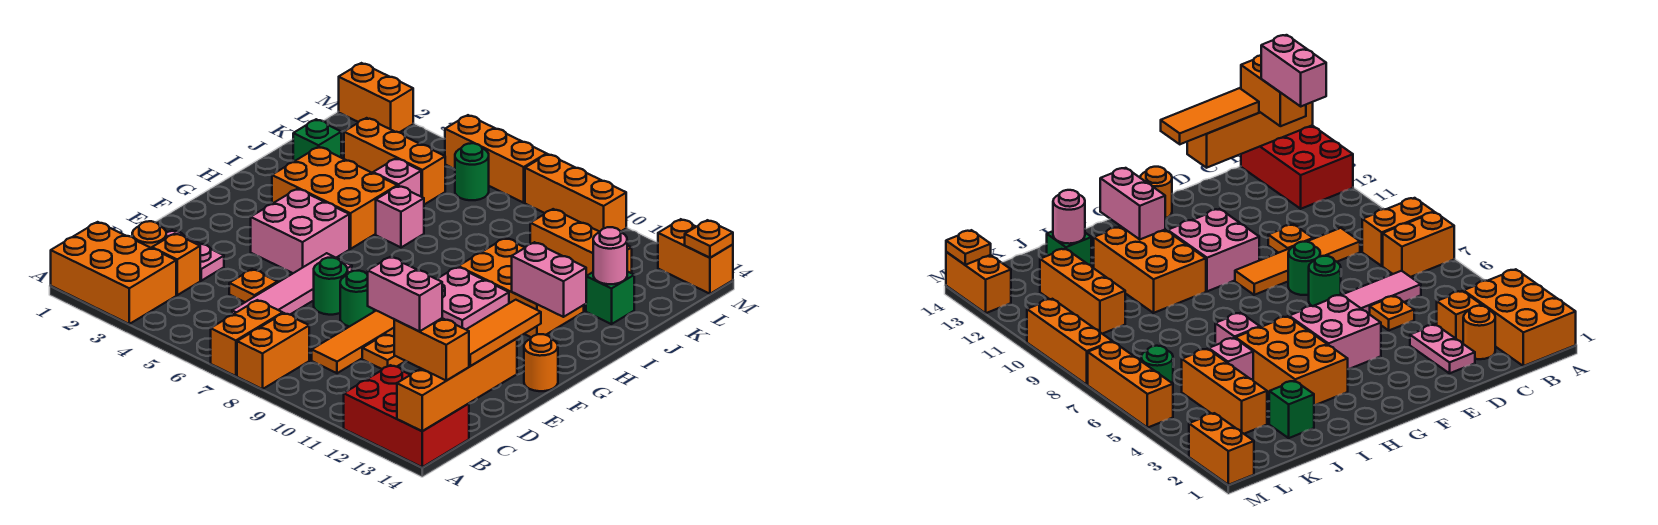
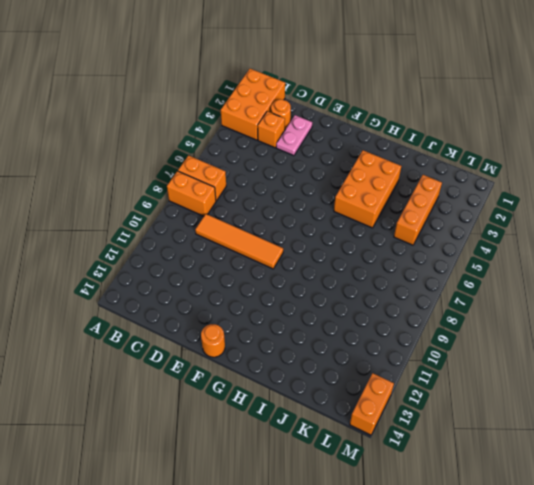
none -> red brick A12:B14 level 1
none -> pink tile C6:F6 level 1
none -> orange plate D5 level 1
none -> orange plate D10 level 1

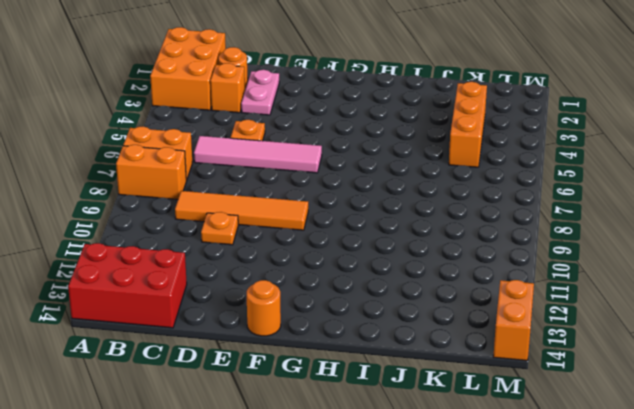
red brick A13:C14 level 1 -> red brick A12:B14 level 1
none -> green round brick E7 level 1
none -> green round brick E8 level 1
none -> pink brick F4:G5 level 1
none -> pink brick F10:G11 level 1

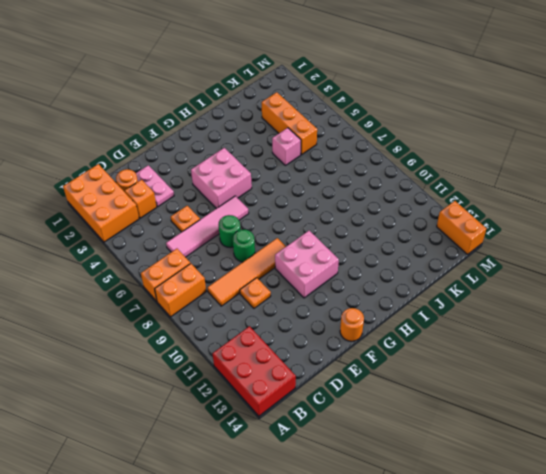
none -> orange brick H3:I5 level 1
none -> orange brick H10:I12 level 1
none -> pink brick I6 level 1
none -> green brick J2 level 1

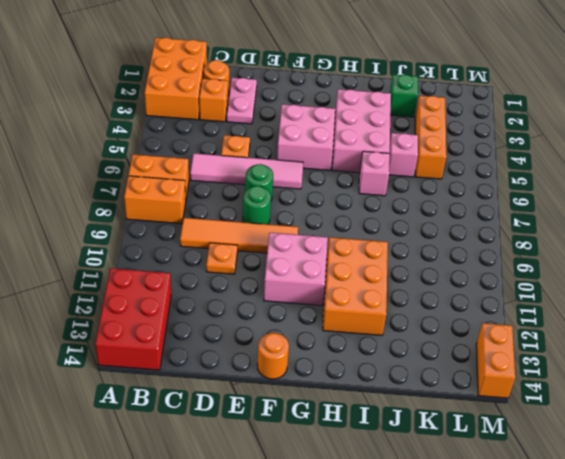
pink brick H3:I5 level 1 -> orange brick H3:I5 level 1
none -> green brick J13 level 1
none -> orange brick K10:K12 level 1
none -> green round brick L6 level 1
none -> orange brick M1:M2 level 1

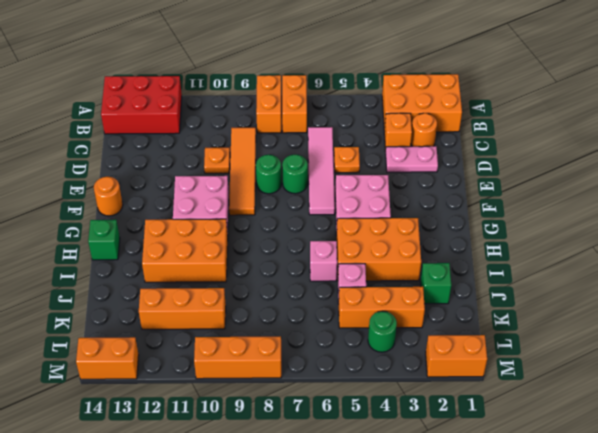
green brick H14 level 1 -> green brick J13 level 1
green round brick L4 level 1 -> green round brick L6 level 1
none -> orange brick M5:M7 level 1
none -> orange brick A14:D14 level 2
none -> pink brick H12:H13 level 2
none -> pink round brick J13 level 2

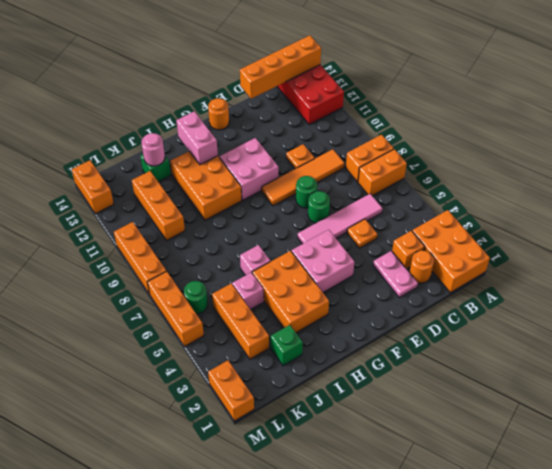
none -> orange plate M14 level 2
none -> orange brick B13:B14 level 3
none -> orange tile C14:E14 level 3
none -> pink brick B12:B13 level 4

